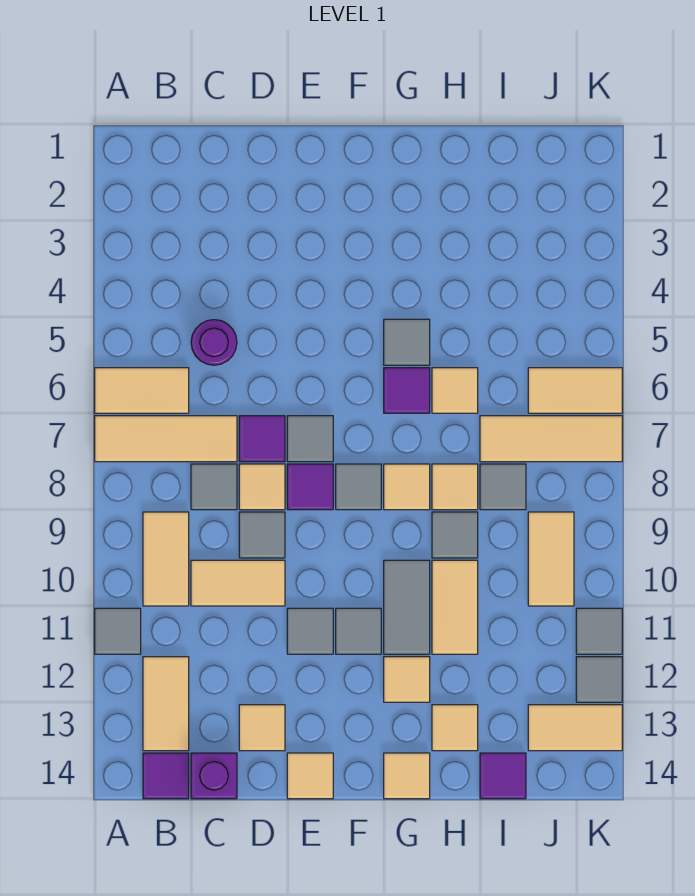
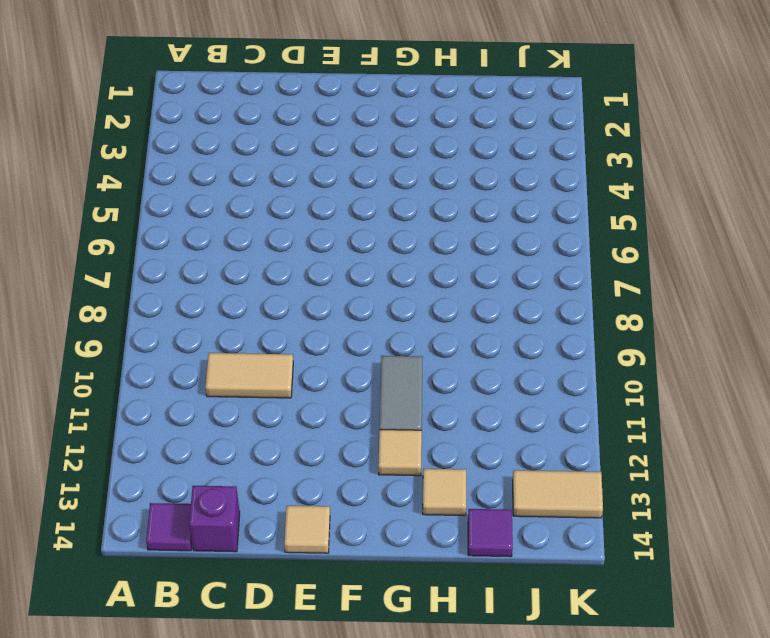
none -> tan tile A6:B6 level 1
none -> tan tile A7:C7 level 1
none -> grey tile A11 level 1
none -> tan tile B9:B10 level 1

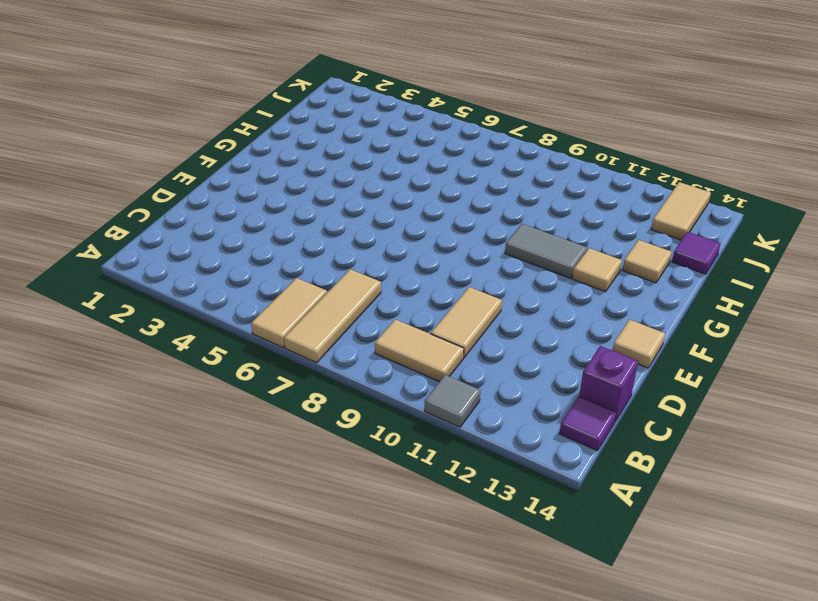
none -> tan tile B12:B13 level 1
none -> purple round brick C5 level 1
none -> grey tile C8 level 1
none -> purple tile D7 level 1

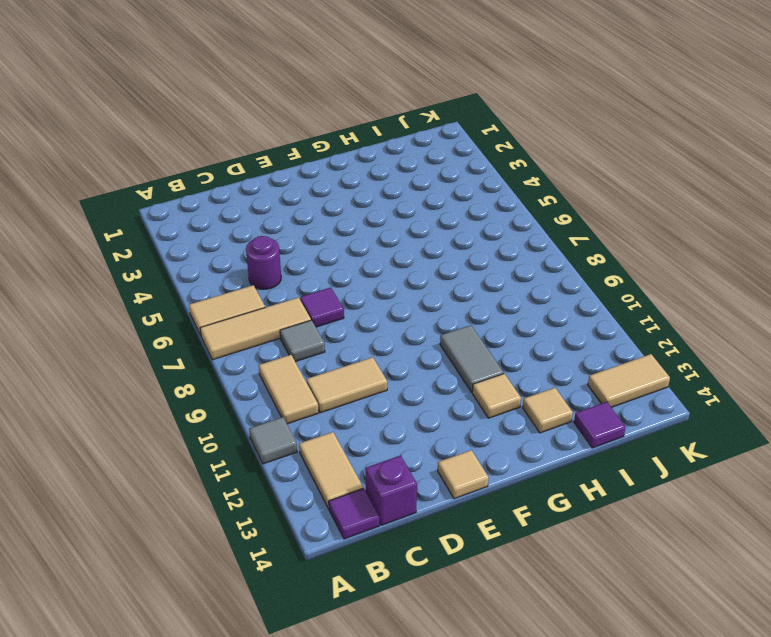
none -> tan tile D8 level 1
none -> grey tile D9 level 1
none -> tan tile D13 level 1
none -> grey tile E7 level 1

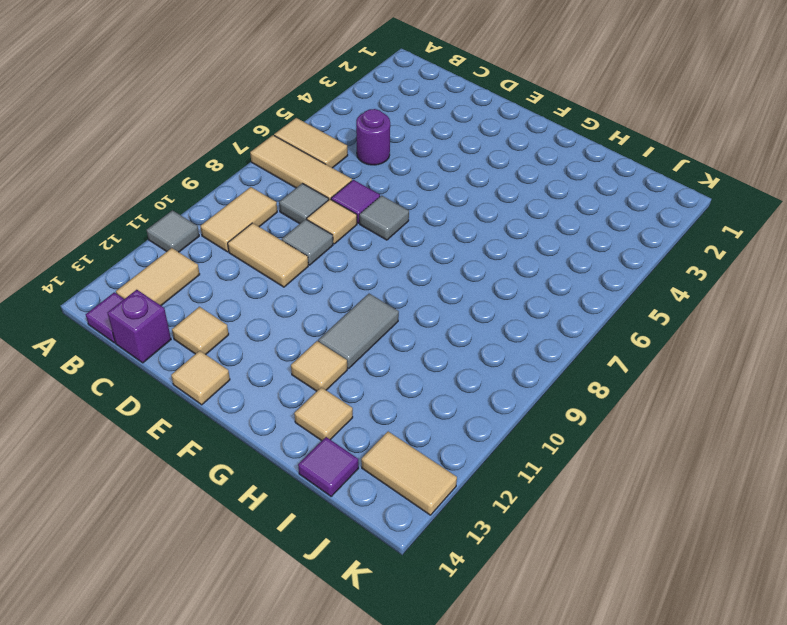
none -> purple tile E8 level 1
none -> grey tile E11 level 1
none -> grey tile F8 level 1
none -> grey tile F11 level 1

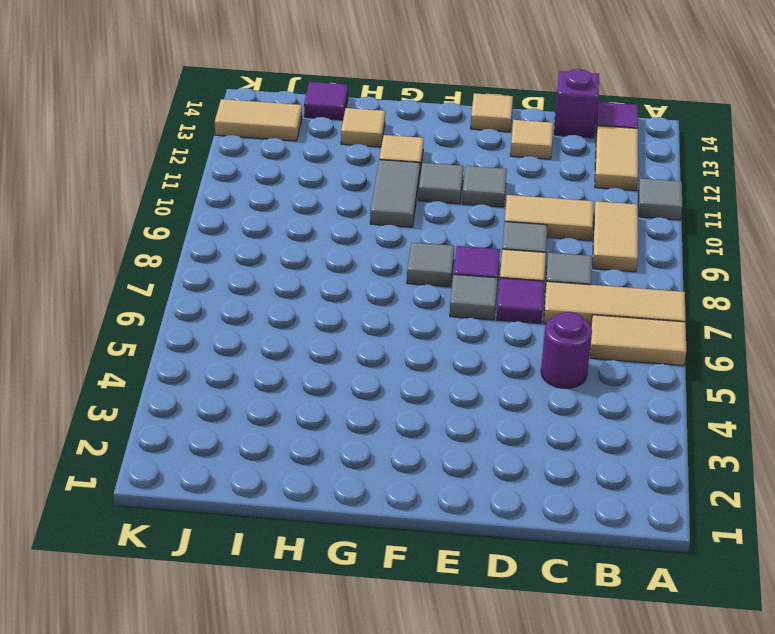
none -> grey tile G5 level 1
none -> purple tile G6 level 1
none -> tan tile G8 level 1
none -> tan tile G14 level 1

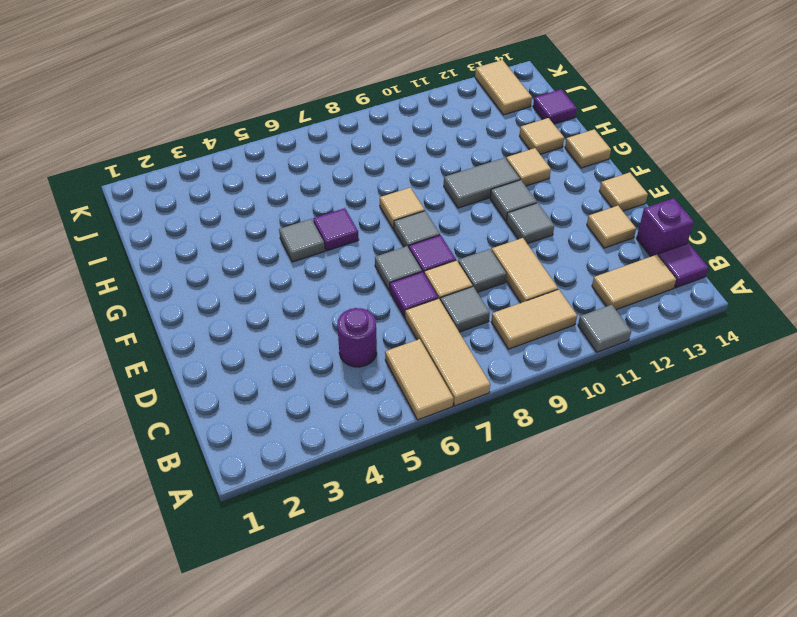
none -> tan tile H6 level 1
none -> tan tile H8 level 1
none -> grey tile H9 level 1
none -> tan tile H10:H11 level 1

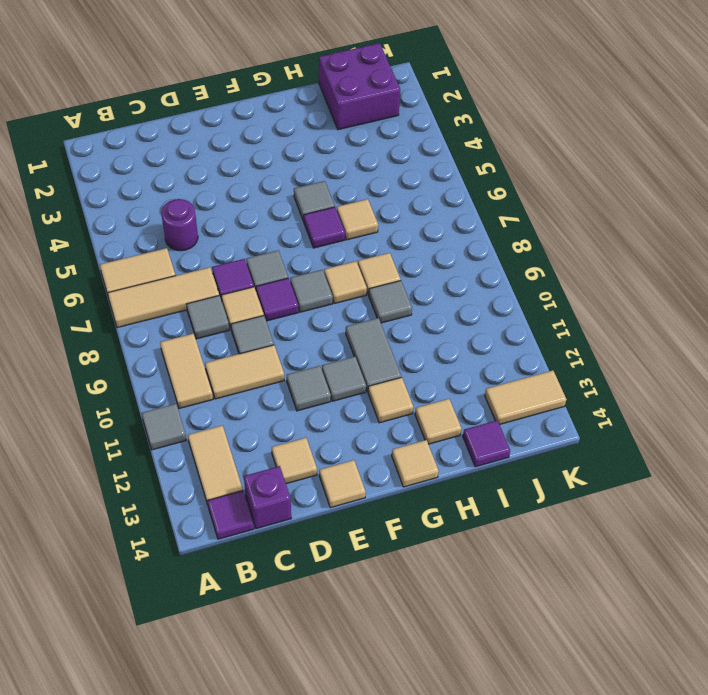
purple brick I1:J2 level 1 -> none
none -> tan tile H10:H11 level 1
none -> tan tile I7:K7 level 1
none -> grey tile I8 level 1
none -> tan tile J6:K6 level 1

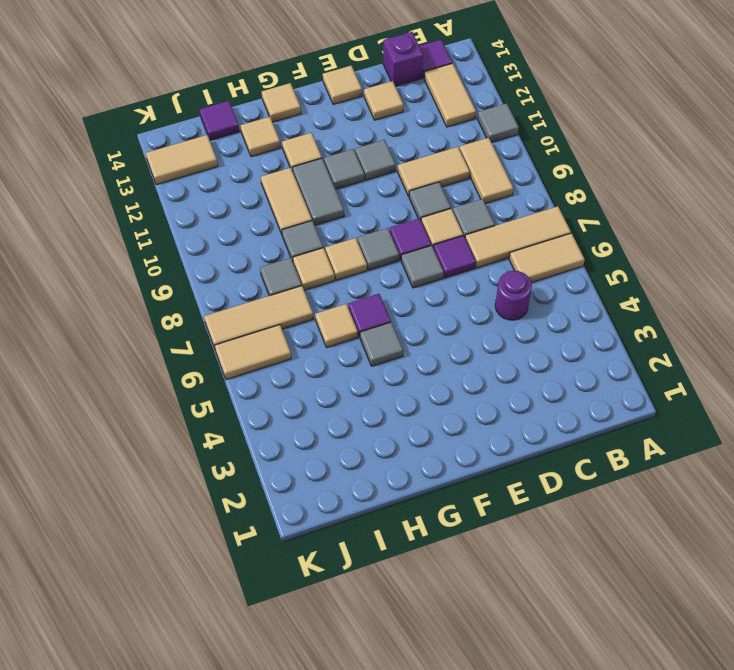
none -> tan tile J9:J10 level 1
none -> grey tile K11 level 1
none -> grey tile K12 level 1

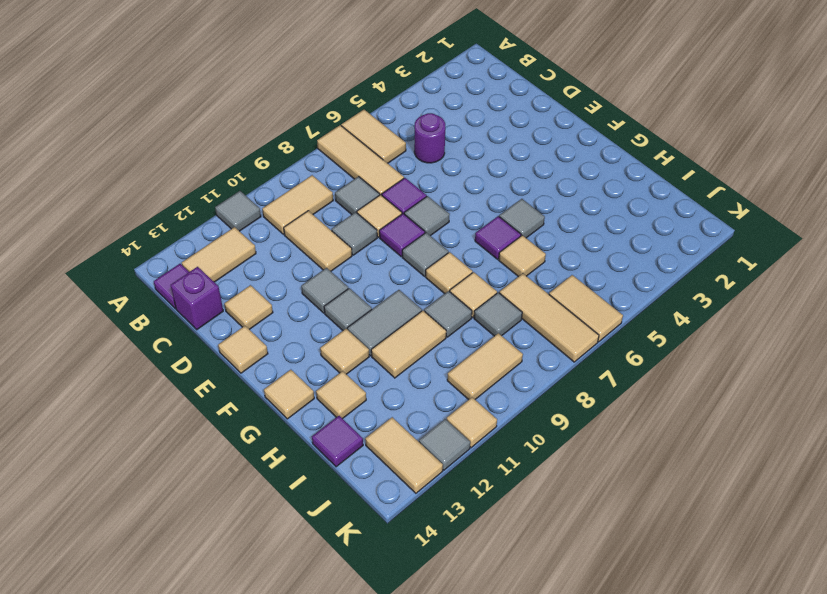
tan tile K11 level 1 -> grey tile K11 level 1

